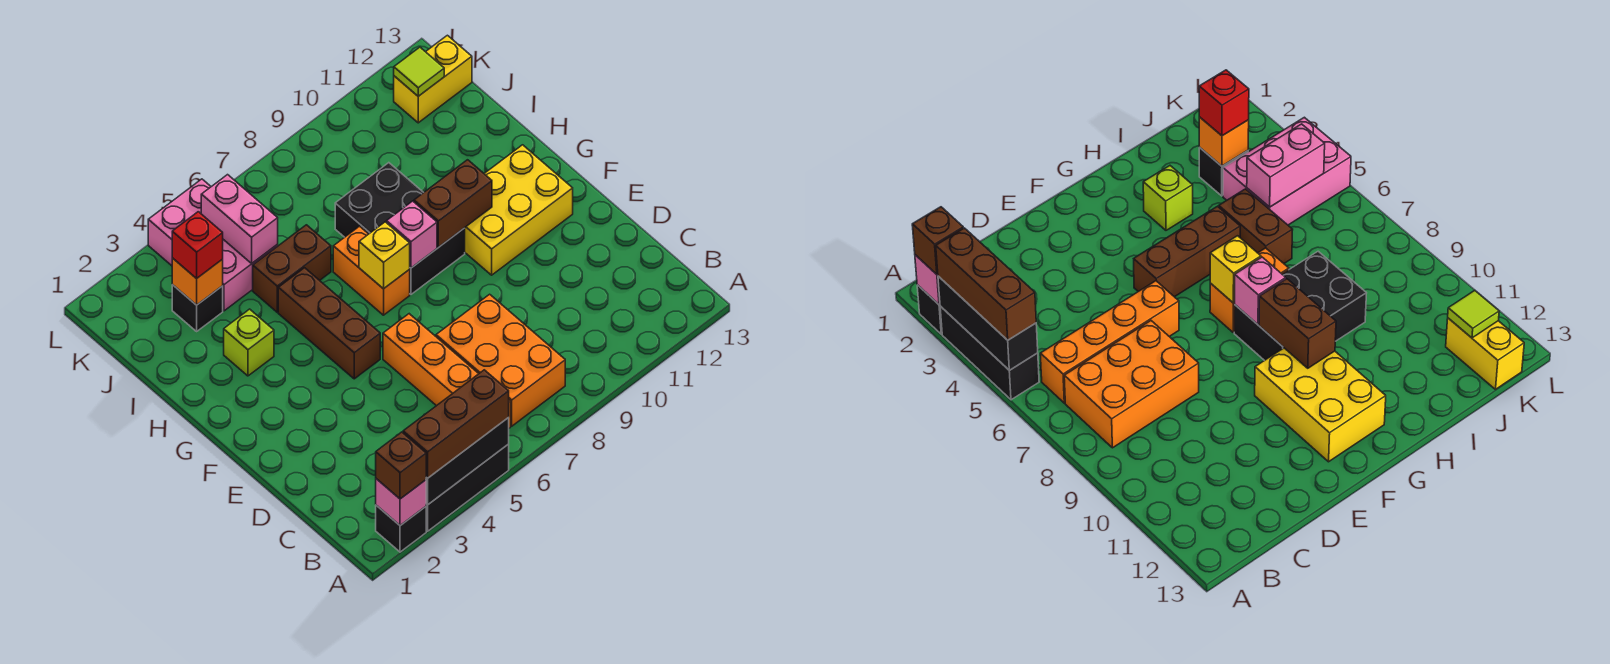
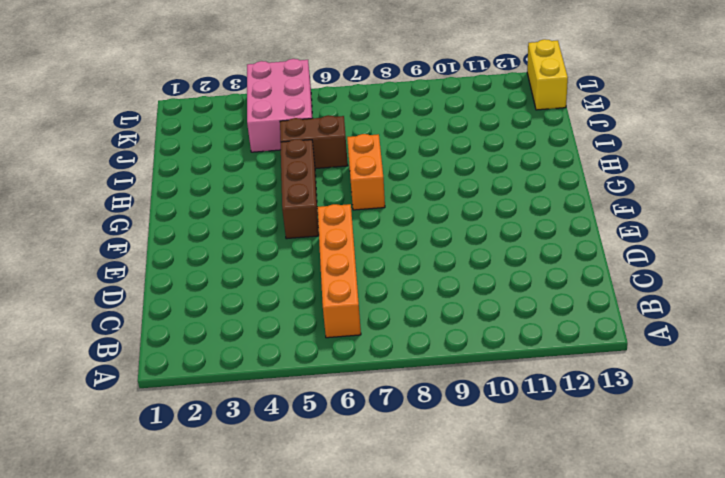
yellow brick K13:L13 level 1 -> yellow brick K12:K13 level 1
none -> black brick A2 level 1
none -> black brick A3:A5 level 1
none -> orange brick B7:D8 level 1

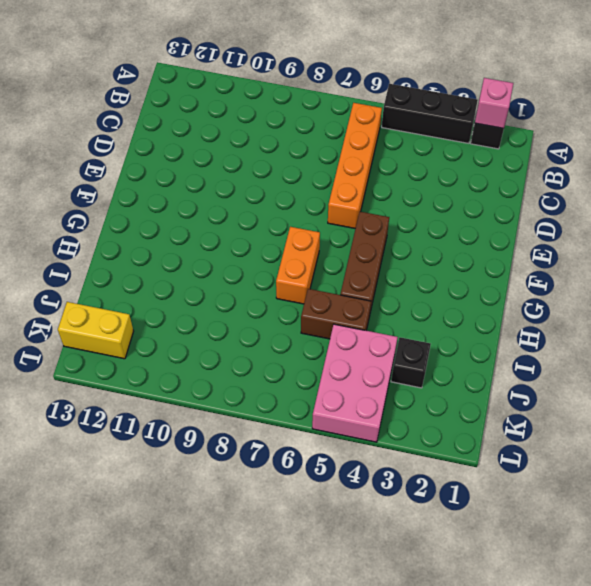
none -> orange brick B7:D8 level 1
none -> yellow brick F10:G12 level 1
none -> black brick G8:I9 level 1

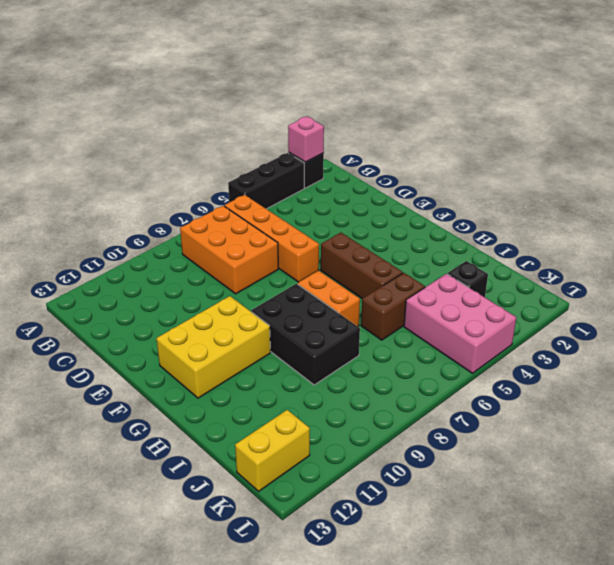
none -> lime brick H3 level 1
none -> black brick A3:A5 level 2
none -> yellow brick G7 level 2

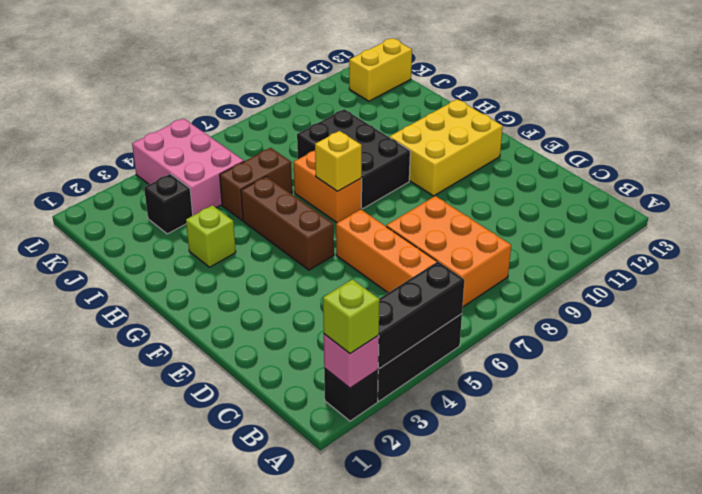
lime brick A2 level 3 -> brown brick A2 level 3
none -> pink brick G8 level 2
none -> brown brick G9:G10 level 2
none -> orange brick J3 level 2

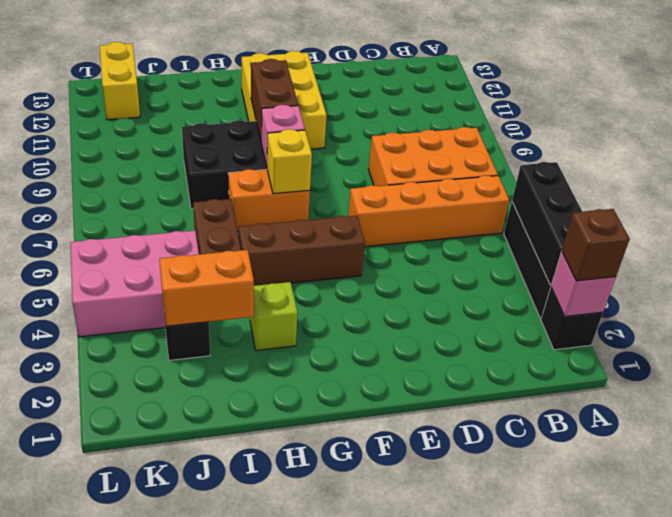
orange brick I3:J3 level 2 -> orange brick J3 level 2
none -> pink brick J5:K5 level 2
none -> lime tile K12 level 2
none -> brown brick A3:A5 level 3

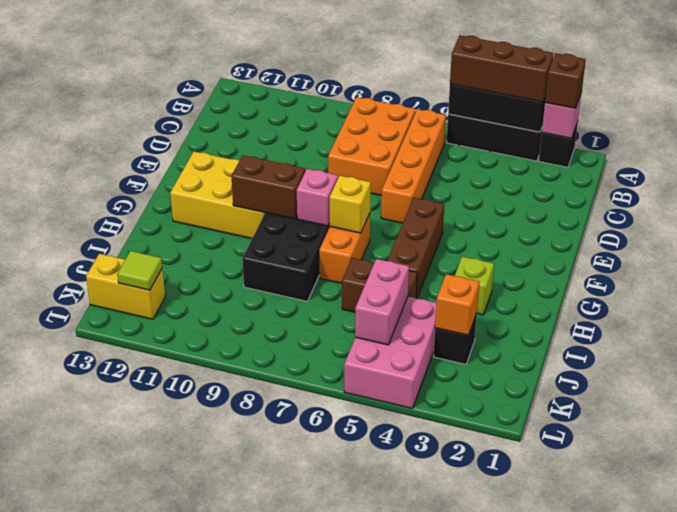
none -> red brick J3 level 3

